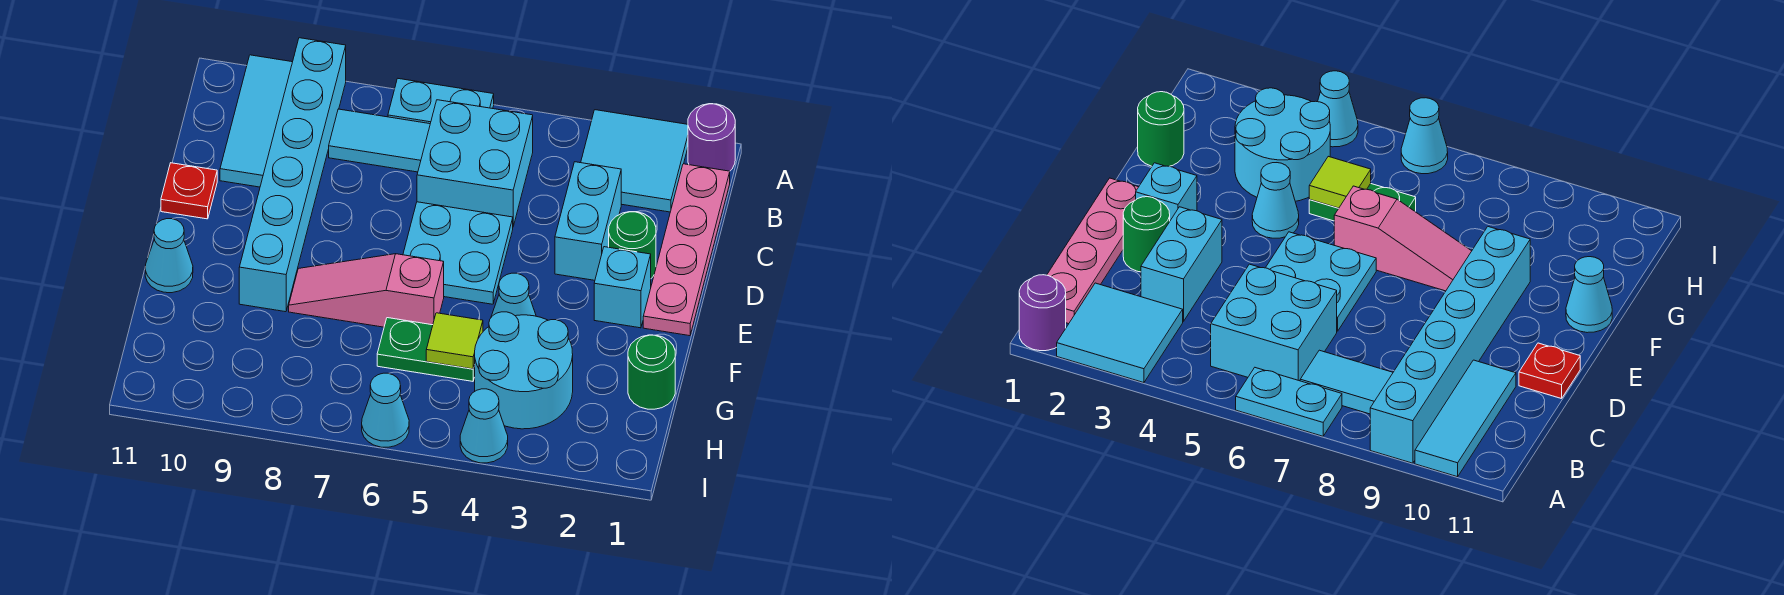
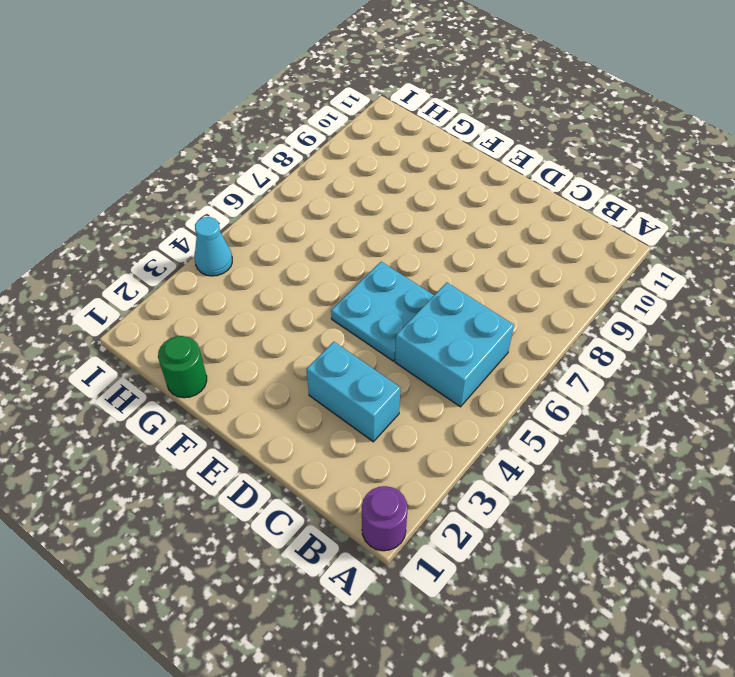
none -> cyan tile A2:B3 level 1
none -> cyan plate A6:A7 level 1
none -> cyan brick A9:F9 level 1

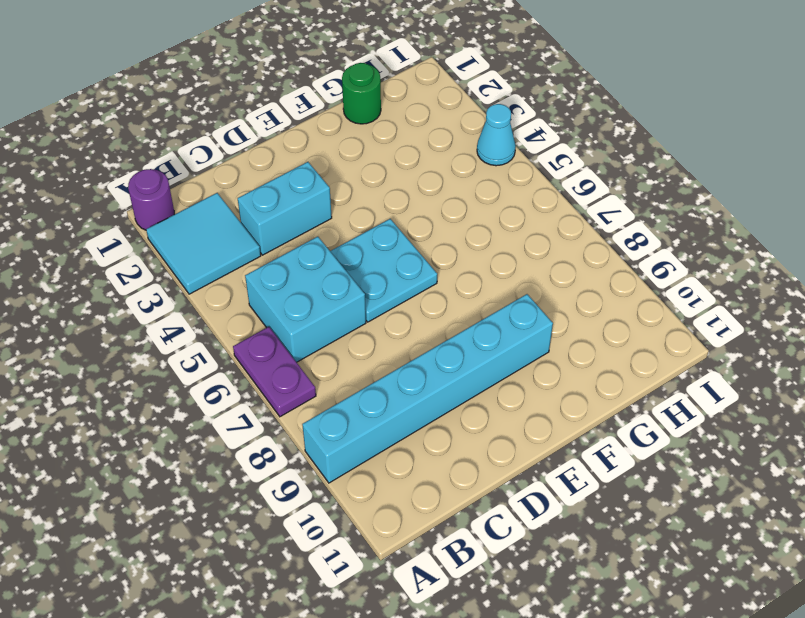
purple plate A6:A7 level 1 -> cyan plate A6:A7 level 1
none -> cyan tile A10:C10 level 1
none -> pink plate B1:E1 level 1
none -> cyan tile B7:B8 level 1

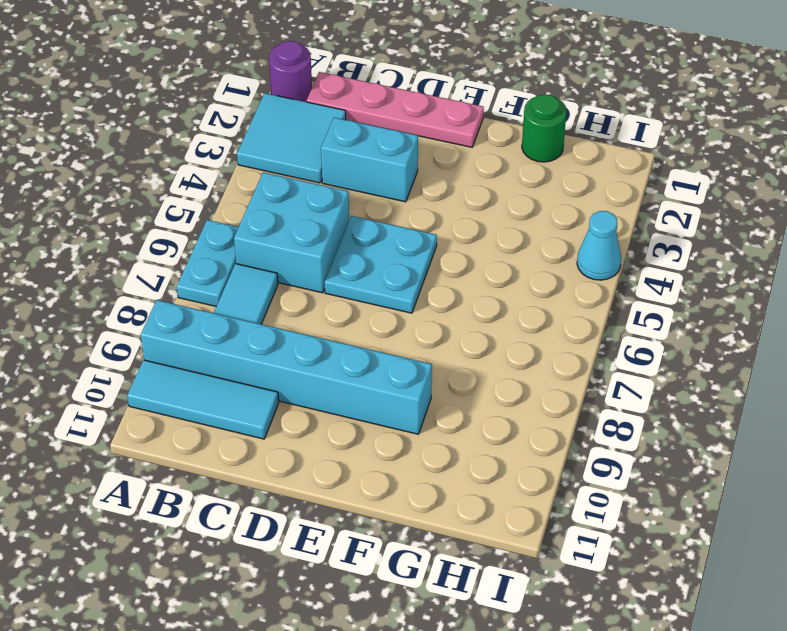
none -> green round brick D2 level 1
none -> red plate D11 level 1
none -> cyan brick E2 level 1

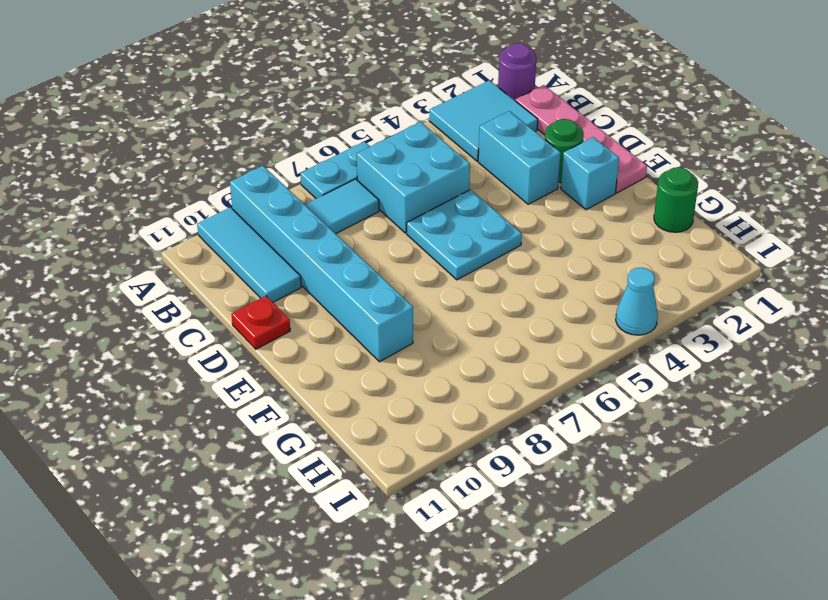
none -> cyan cone F4 level 1
none -> pink slope F6:F8 level 1 top 6
none -> cyan cone F11 level 1

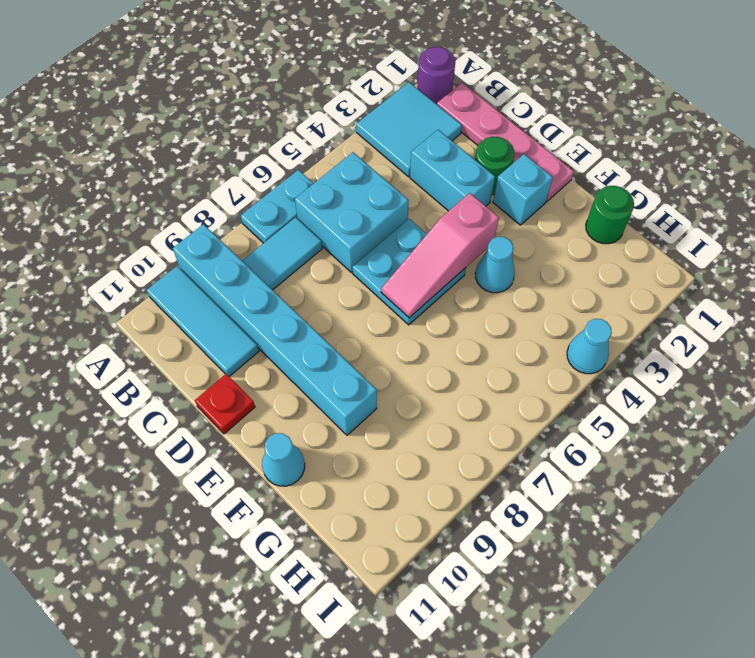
pink slope E4:E6 level 2 top 4 -> pink slope F6:F8 level 1 top 6
none -> cyan round brick G3:H4 level 1
none -> green plate G5:G6 level 1
none -> cyan cone I6 level 1

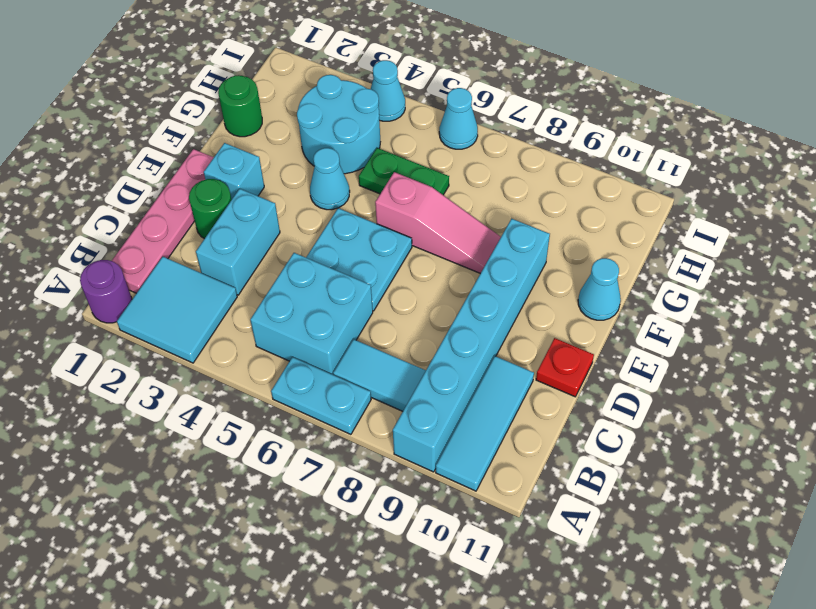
none -> lime tile G5 level 2

